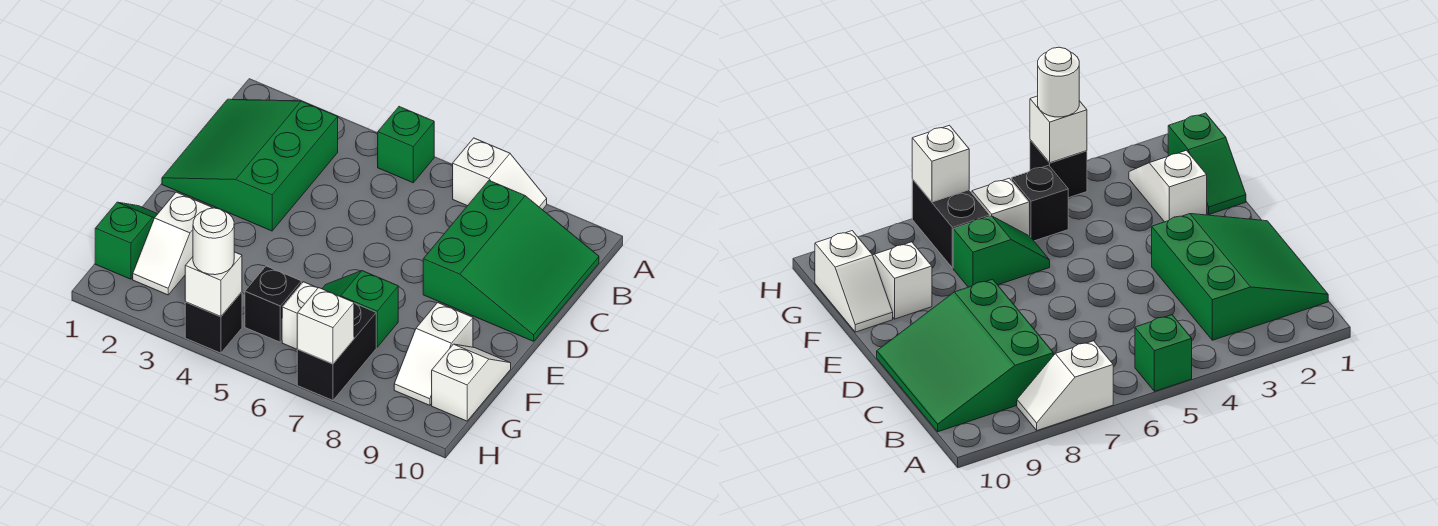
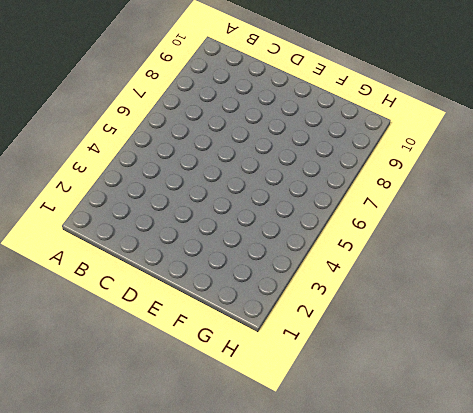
none -> green brick A5 level 1
none -> white slope A7:A8 level 1 top 7
none -> green slope B1:D3 level 1 top 3

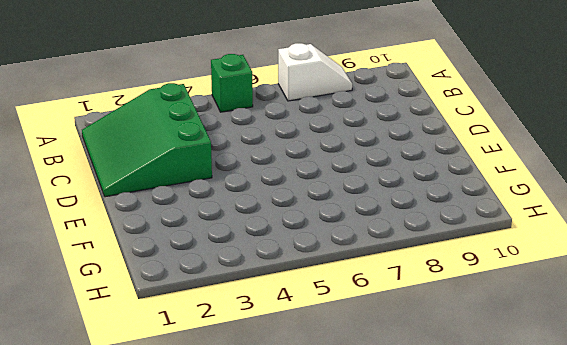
none -> green slope B8:D10 level 1 top 8
none -> green slope F1:G1 level 1 top G
none -> white slope F2:G2 level 1 top F

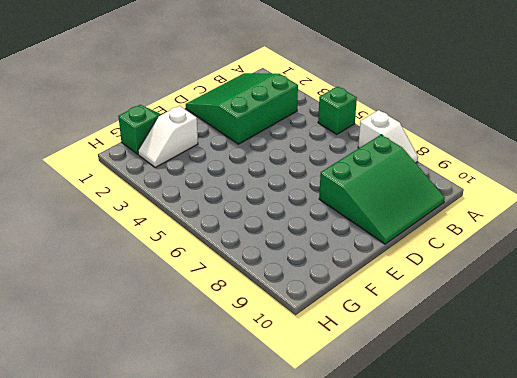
none -> green slope F6:F7 level 1 top 7
none -> white slope F9:G9 level 1 top F
none -> white slope F10:G10 level 1 top G

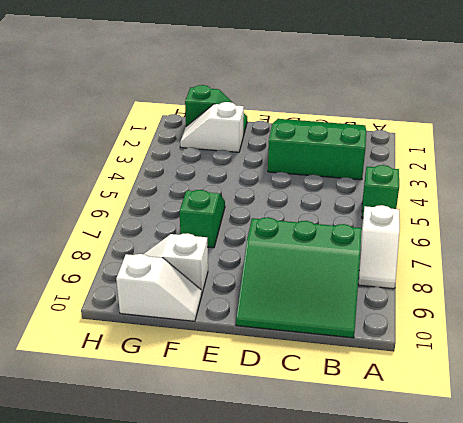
none -> black brick G5 level 1
none -> white brick G6 level 1
none -> black brick G7:H7 level 1

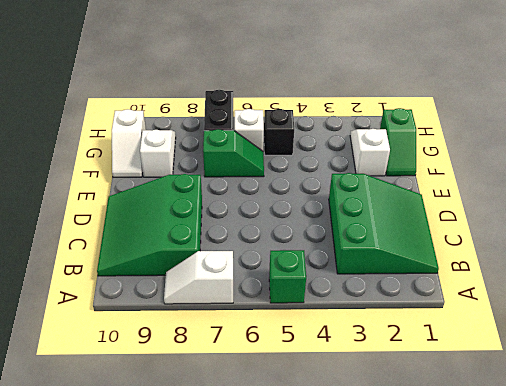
none -> black brick H4 level 1
none -> white brick H4 level 2
none -> white brick H7 level 2

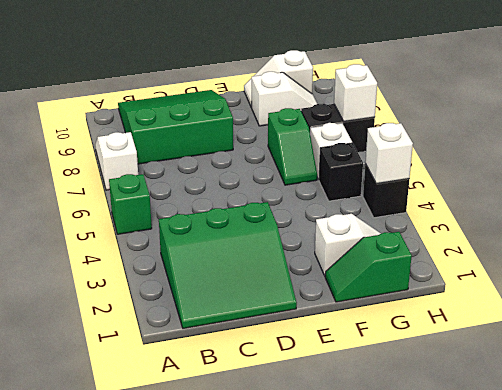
none -> white round brick H4 level 3

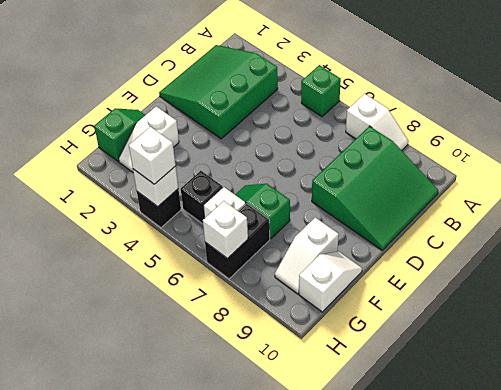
white brick H4 level 3 -> white round brick H4 level 3

